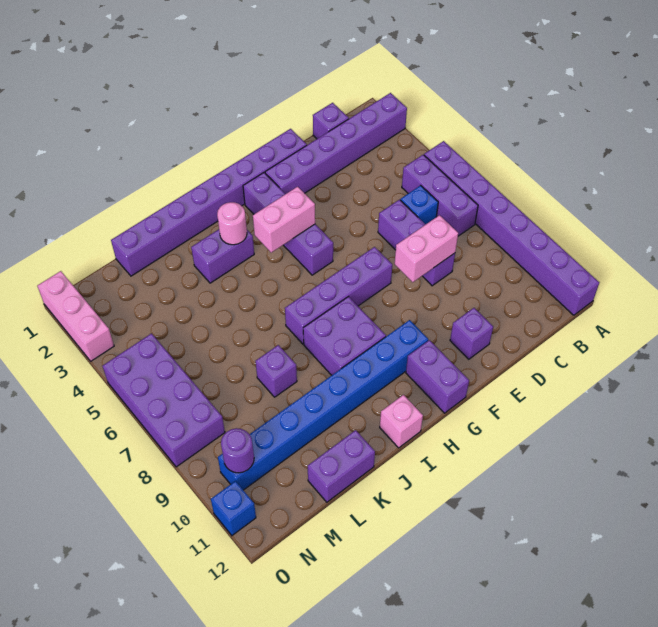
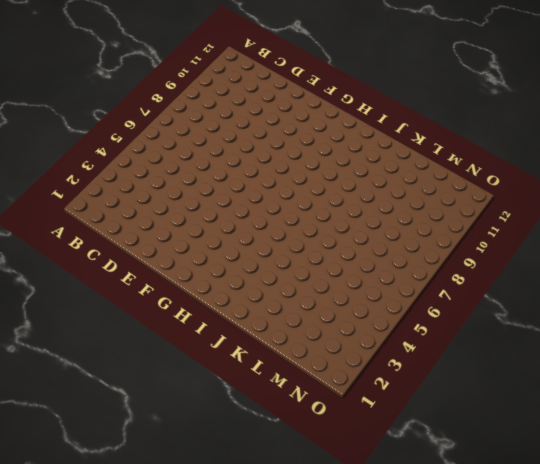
none -> purple brick A2:F2 level 1
none -> purple brick A5:A12 level 1
none -> purple brick B5:B7 level 1

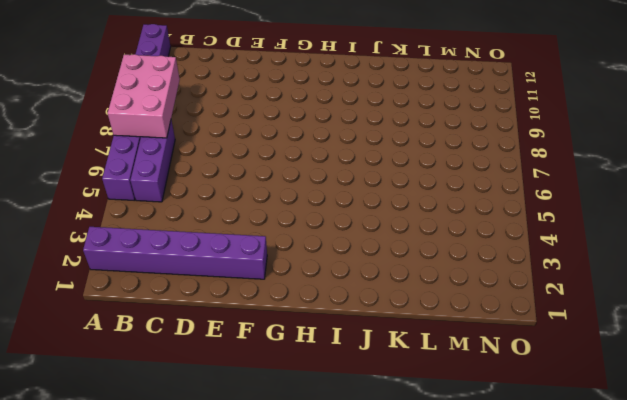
pink brick A7:B9 level 2 -> none
none -> purple brick C1 level 1
none -> blue brick C6 level 1
none -> purple brick D6:D8 level 1

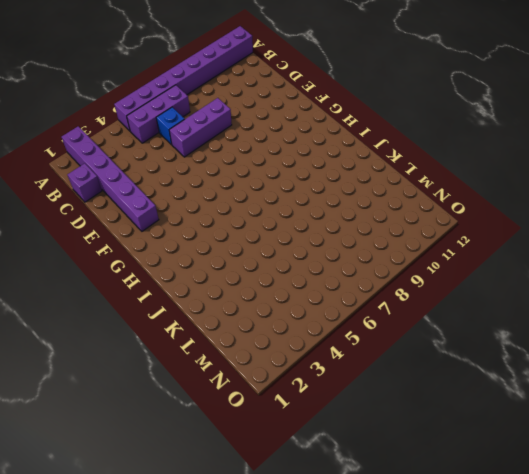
none -> purple brick E1:L1 level 1
none -> purple brick E11 level 1
none -> purple brick F7:I7 level 1

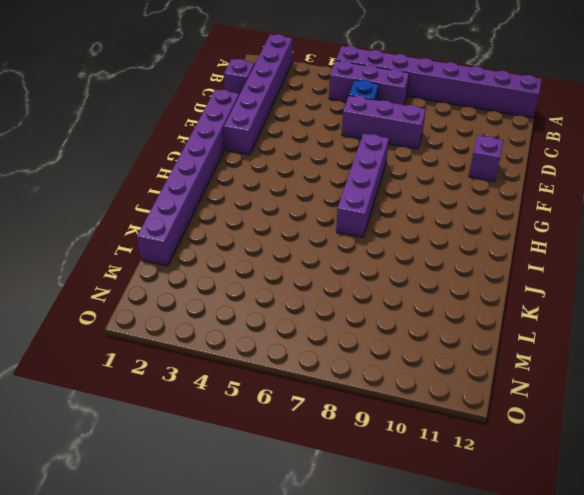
none -> purple brick G2:G5 level 1
none -> blue brick G10:N10 level 1
none -> purple brick G11:G12 level 1

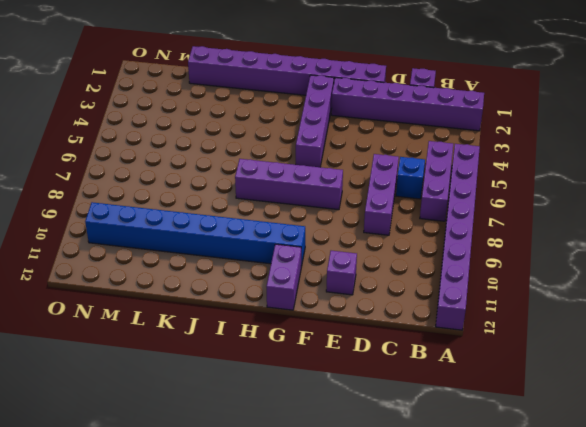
none -> purple brick H8:I9 level 1
none -> purple brick I3:J3 level 1
none -> pink brick I12 level 1

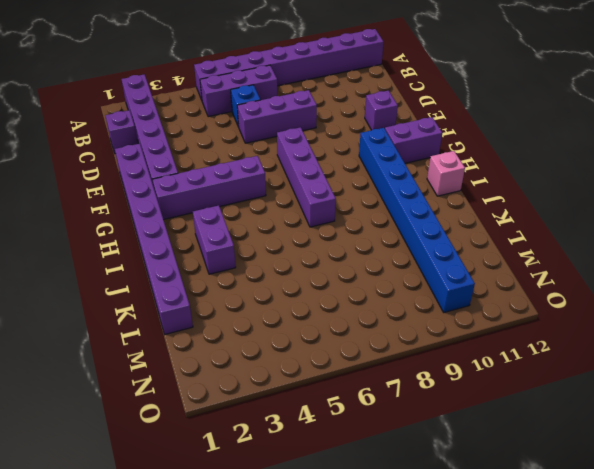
none -> purple brick H8:I9 level 1
none -> purple brick K8 level 1
none -> purple brick K12:L12 level 1

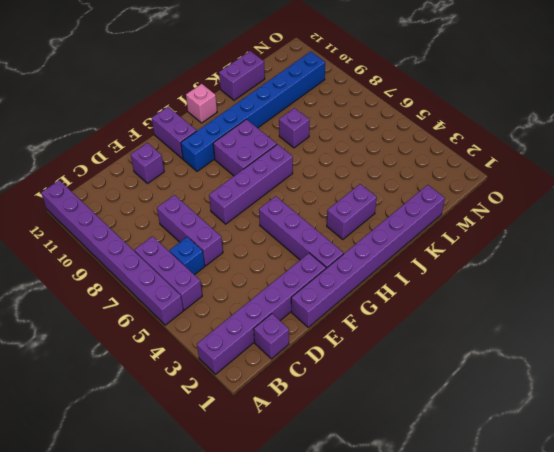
none -> purple brick N5:O8 level 1
none -> pink brick O1:O3 level 1
none -> blue brick O11 level 1

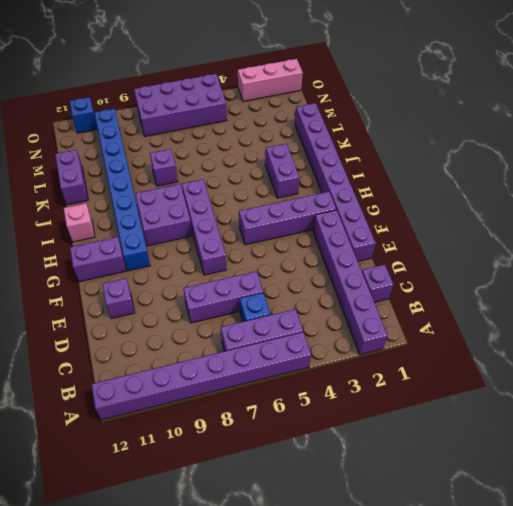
none -> pink brick D8:E8 level 2
none -> pink brick G4:H4 level 2
none -> pink round brick I3 level 2

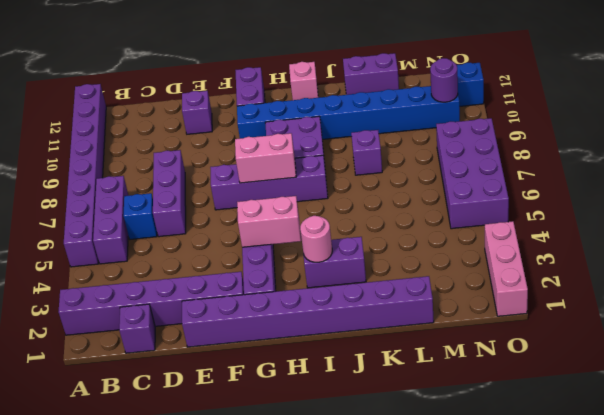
pink brick G7:H7 level 2 -> pink brick D8:E8 level 2

